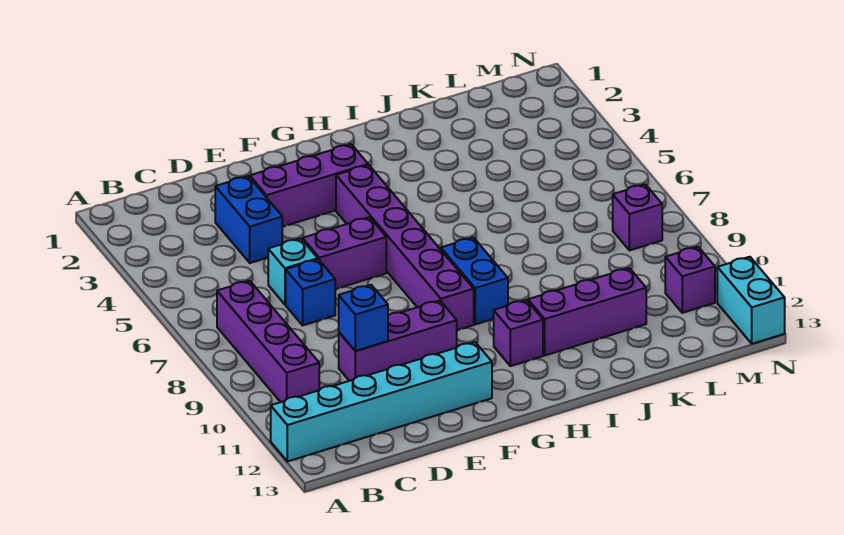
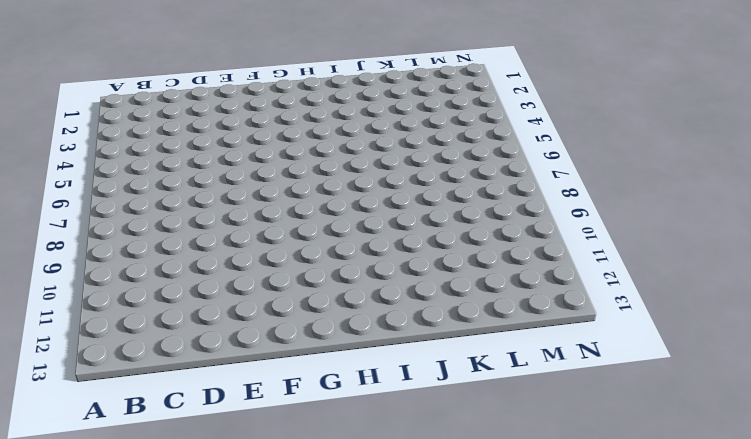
none -> cyan brick A12:F12 level 1
none -> purple brick B7:B10 level 1
none -> blue brick D3:D4 level 1

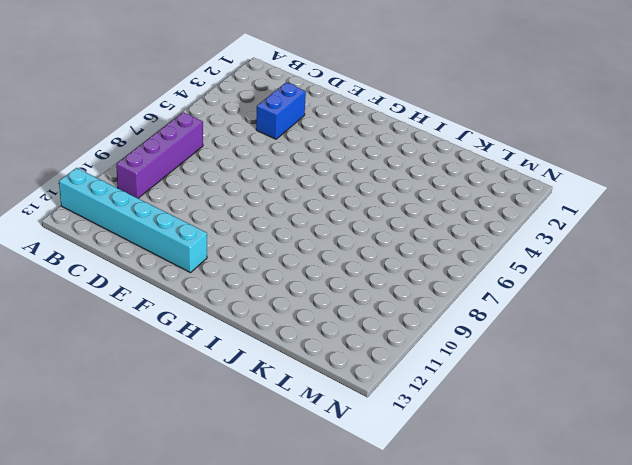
none -> cyan brick D6 level 1
none -> blue brick D7 level 1
none -> purple brick D10:F10 level 1

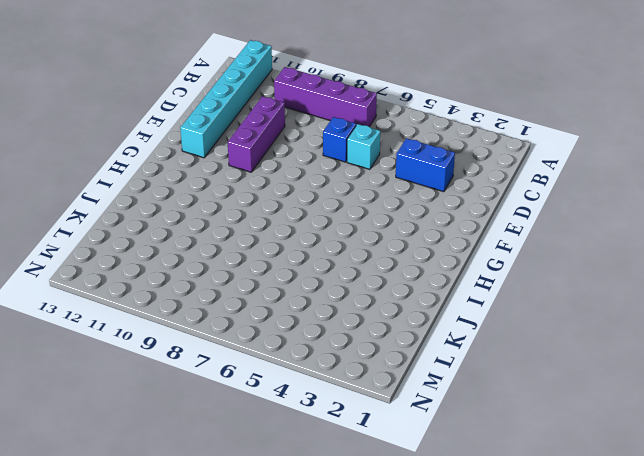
none -> purple brick E3:G3 level 1
none -> purple brick E6:F6 level 1
none -> purple brick G4:G9 level 1

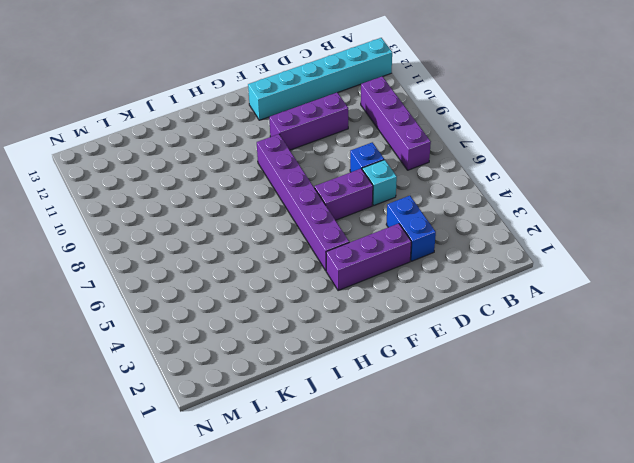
none -> blue brick H8:H9 level 1
none -> purple brick H11 level 1
none -> purple brick I11:K11 level 1

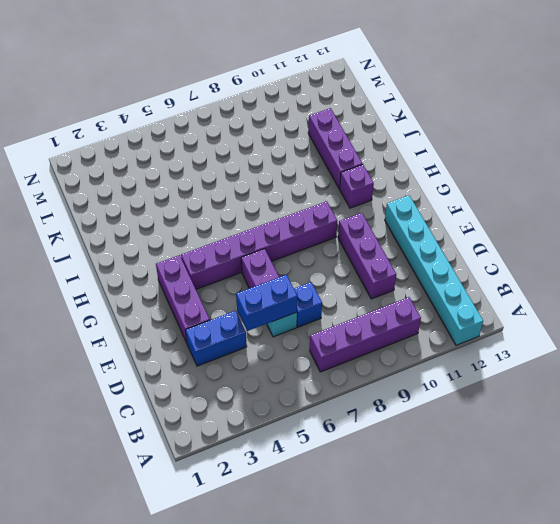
blue brick D5:D6 level 2 -> blue brick H8:H9 level 1
none -> purple brick M8 level 1
none -> purple brick M11 level 1
none -> cyan brick N12:N13 level 1

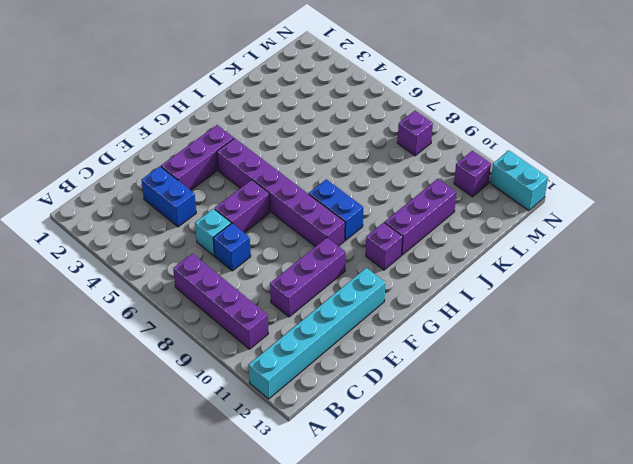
none -> blue brick D10 level 2

